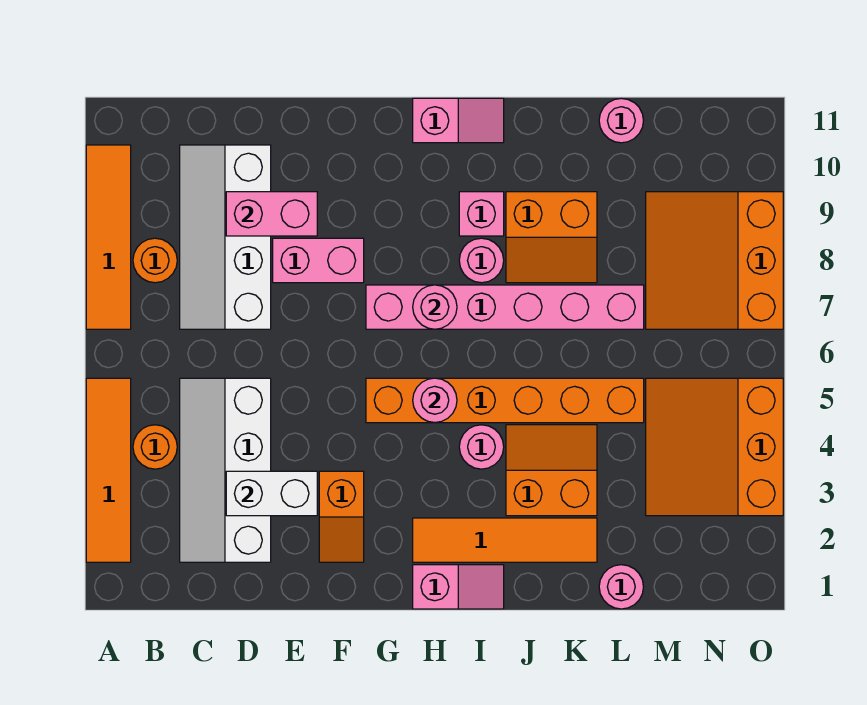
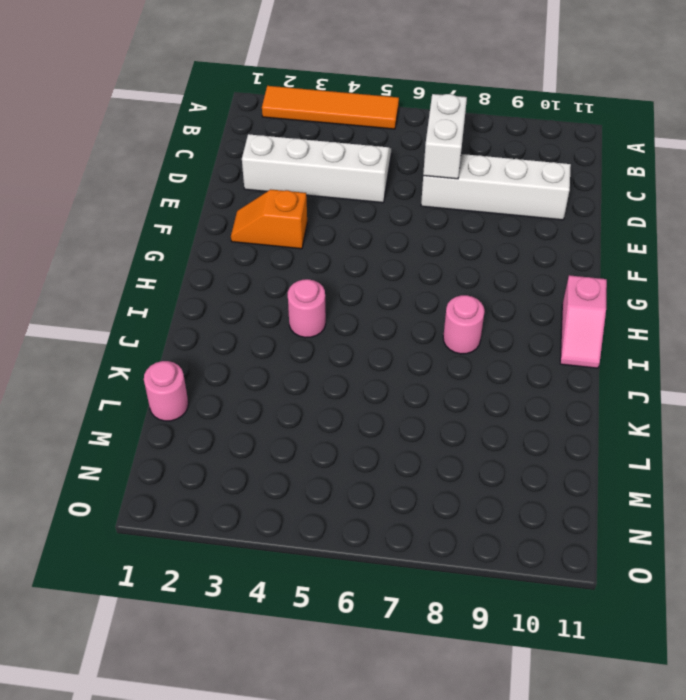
white brick C7:D7 level 2 -> white brick D3:E3 level 2
none -> orange tile A7:A10 level 1
none -> orange round brick B4 level 1
none -> orange round brick B8 level 1

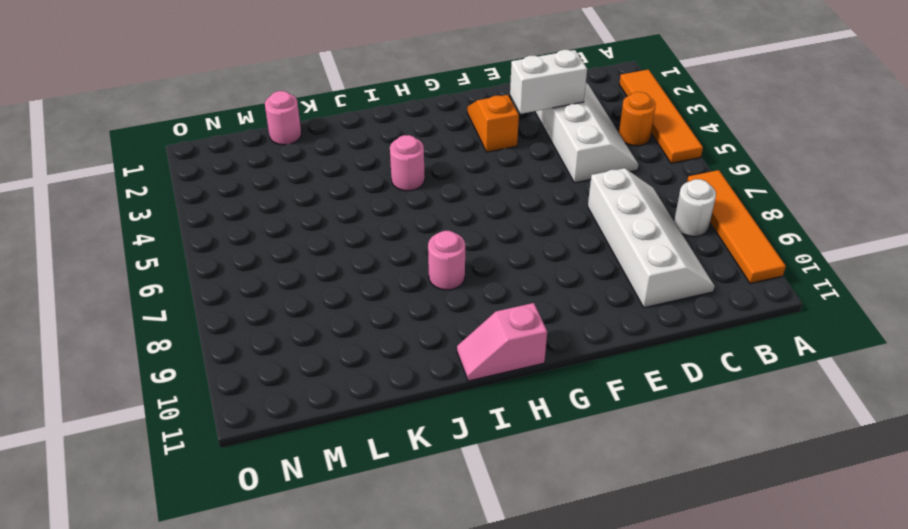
white round brick B8 level 1 -> orange round brick B8 level 1
none -> pink brick E8:F8 level 1
none -> orange brick G5:L5 level 1
none -> pink brick G7:L7 level 1

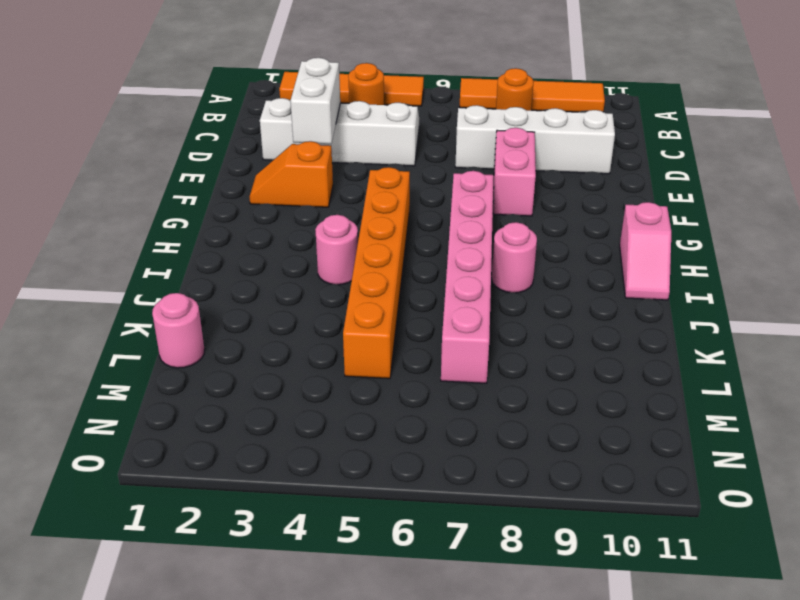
none -> pink slope H1:I1 level 1 top H
none -> orange tile H2:K2 level 1
none -> pink brick I9 level 1

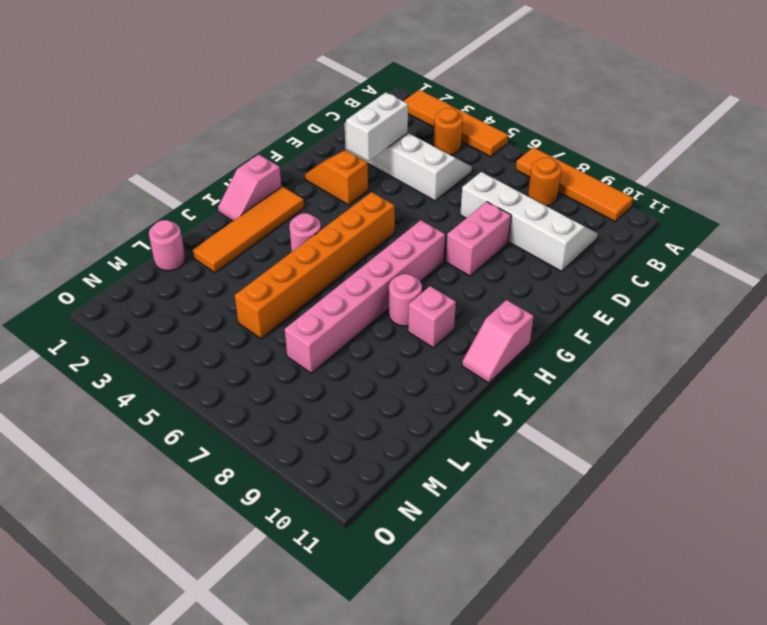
none -> orange slope J3:K4 level 1 top 3
none -> orange slope J8:K9 level 1 top 9
none -> pink round brick L11 level 1

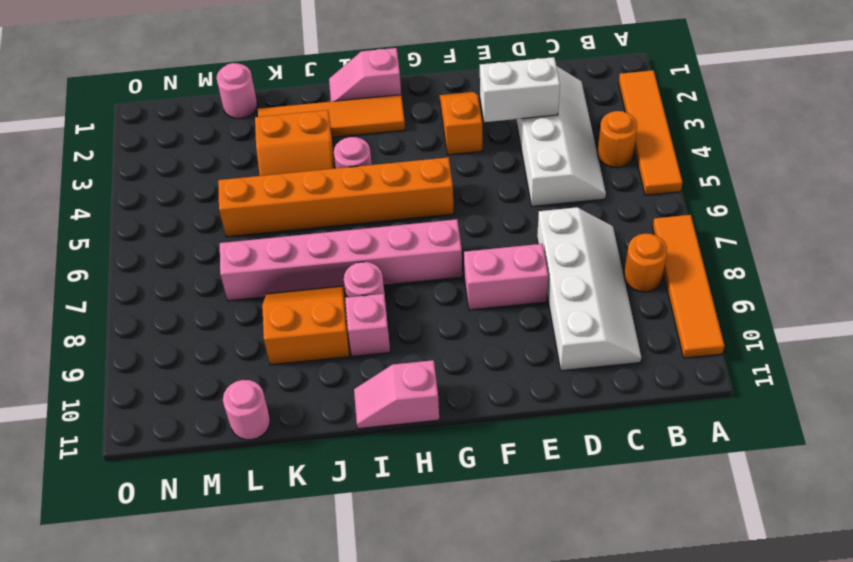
none -> orange slope M3:O5 level 1 top O
none -> orange slope M7:O9 level 1 top O
none -> pink brick D9:E9 level 2

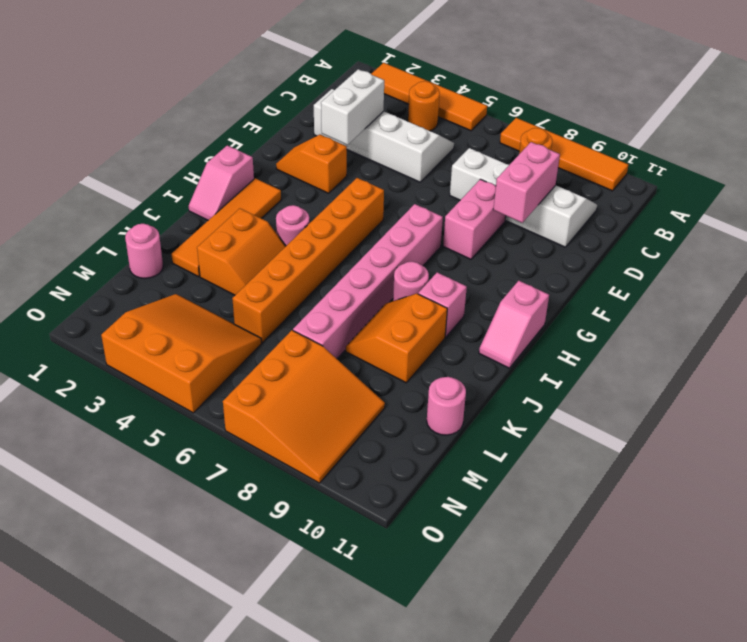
orange slope M7:O9 level 1 top 7 -> orange slope M7:O9 level 1 top O
none -> pink round brick H5 level 2
none -> pink round brick H7 level 2

